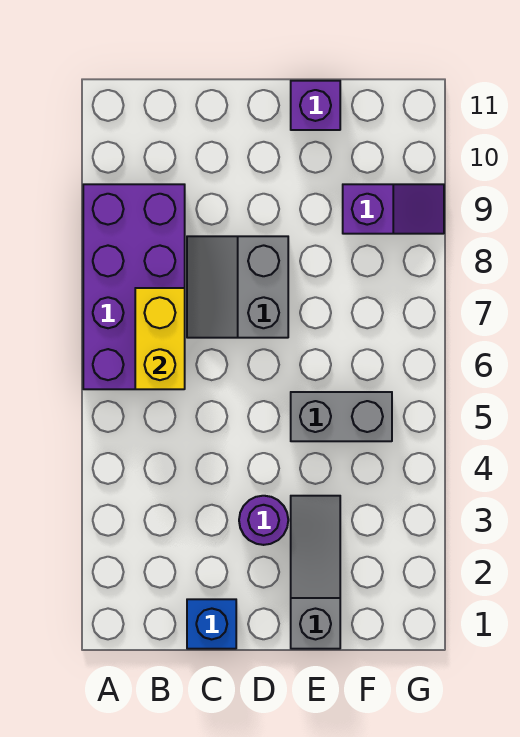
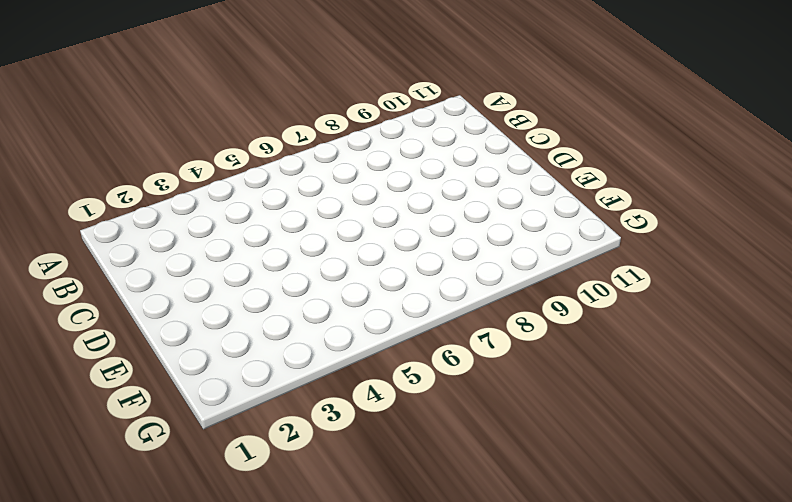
none -> purple brick A6:B9 level 1
none -> blue brick C1 level 1

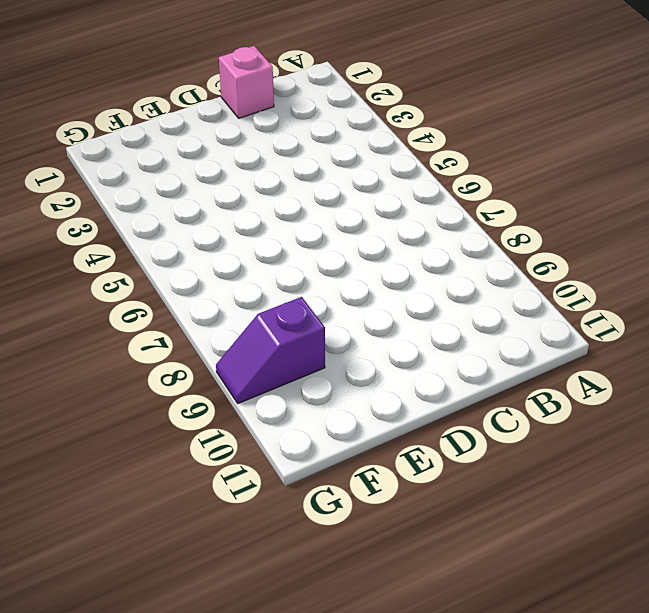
pink brick C1 level 1 -> blue brick C1 level 1
none -> purple brick A6:B9 level 1
none -> grey slope C7:D8 level 1 top D

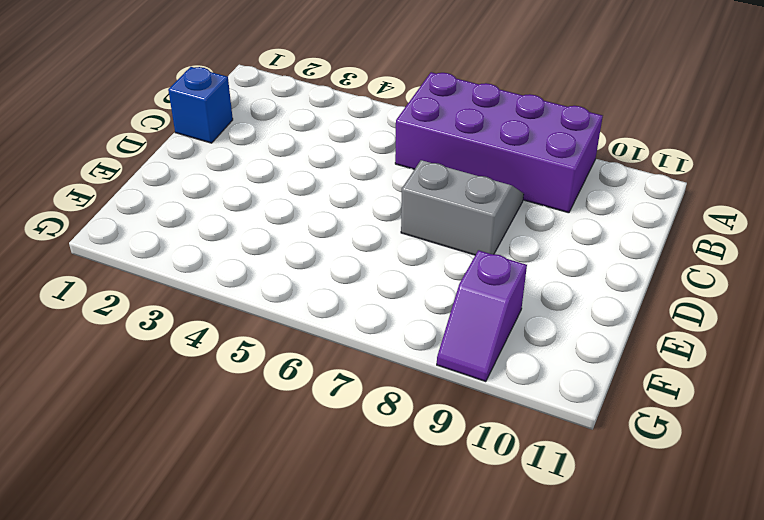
none -> purple round brick D3 level 1
none -> grey slope E1:E3 level 1 top 1

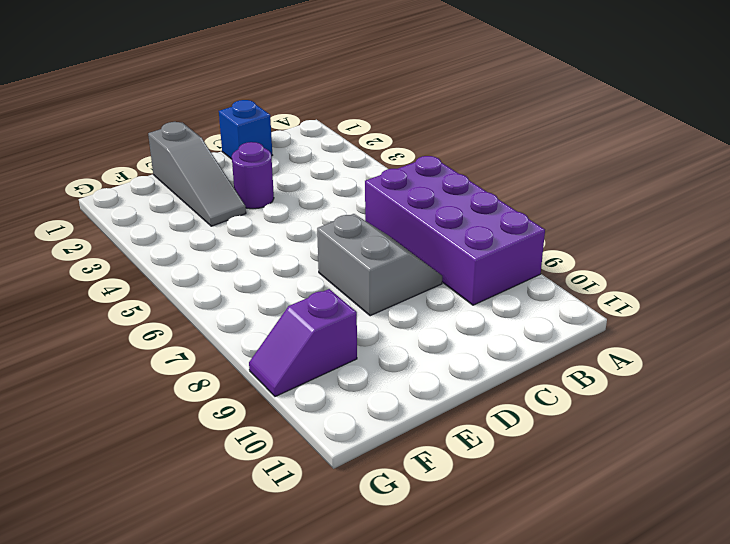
none -> grey brick E5:F5 level 1
none -> purple brick E11 level 1

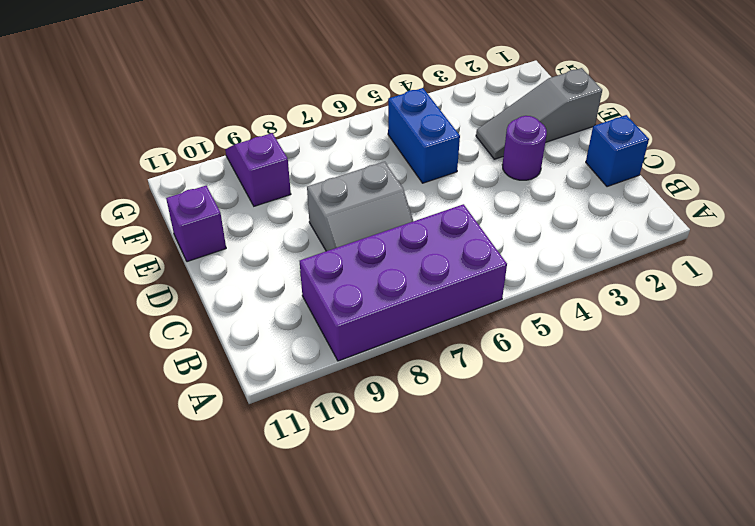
blue brick E5:F5 level 1 -> grey brick E5:F5 level 1
none -> yellow brick B6:B7 level 2

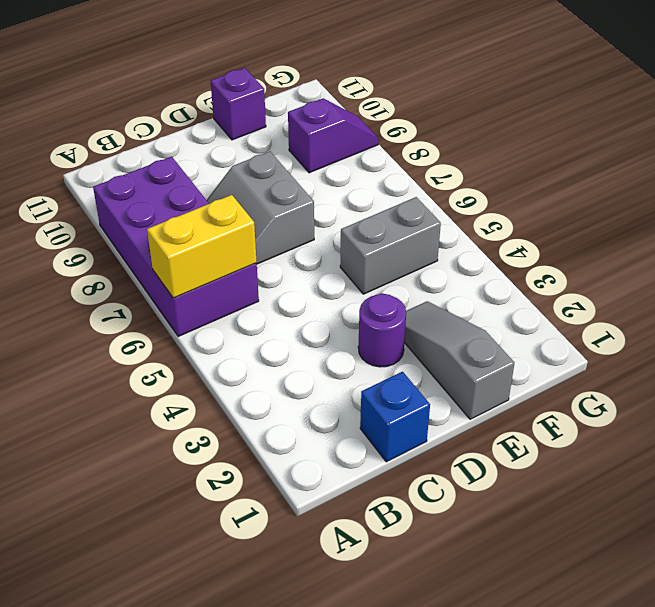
yellow brick A6:B6 level 2 -> yellow brick B6:B7 level 2

